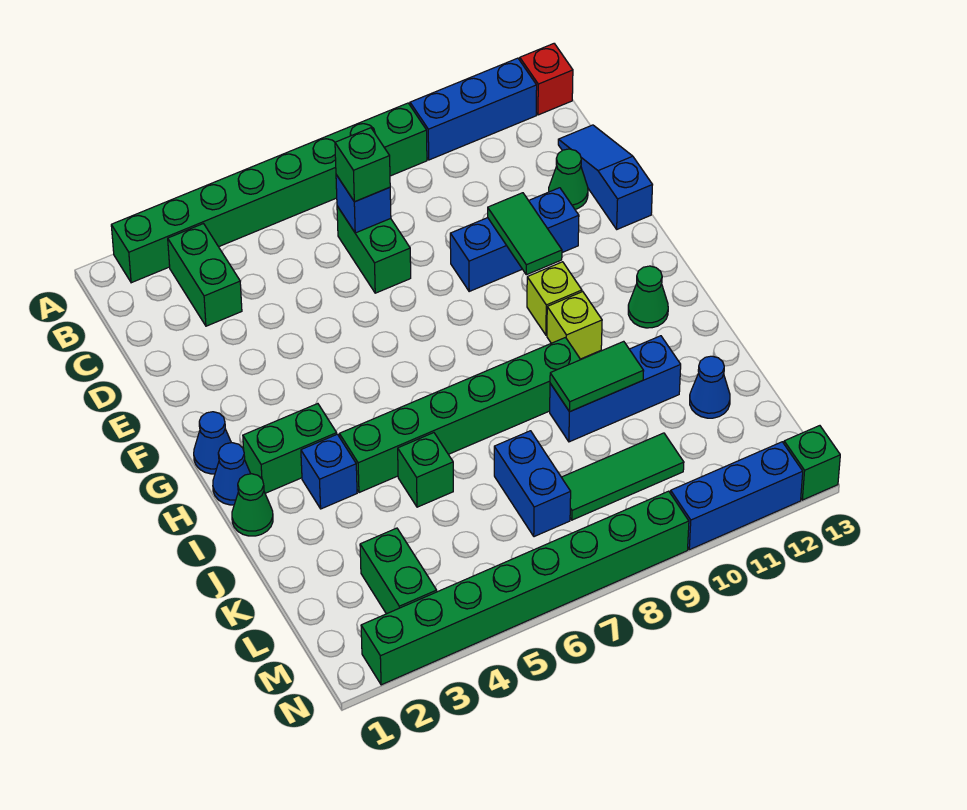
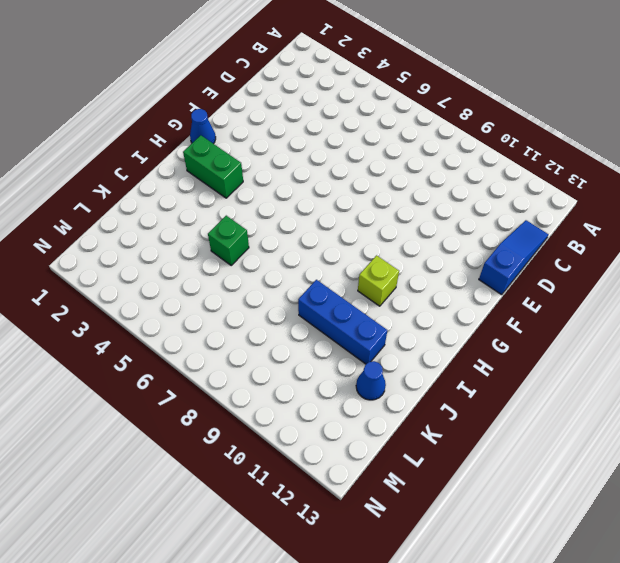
none -> green brick A2:A9 level 1
none -> blue brick A10:A12 level 1
none -> red brick A13 level 1
none -> green brick B3:C3 level 1

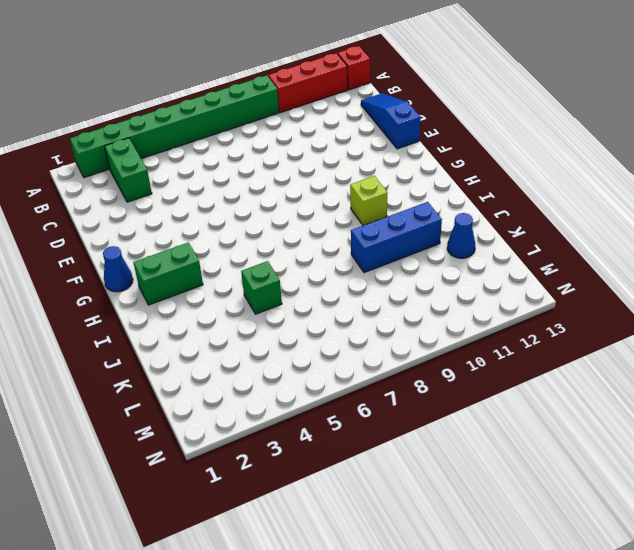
red brick A10:A12 level 1 -> blue brick A10:A12 level 1
none -> green brick C7:D7 level 1
none -> green cone D12 level 1
none -> blue brick E9:E11 level 1
none -> lime brick G10 level 1

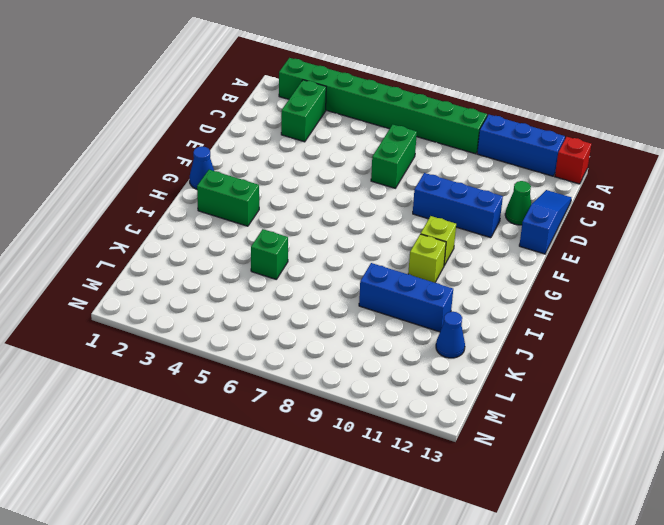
none -> blue cone H1 level 1
none -> green cone H12 level 1
none -> green cone I1 level 1
none -> blue brick I3 level 1

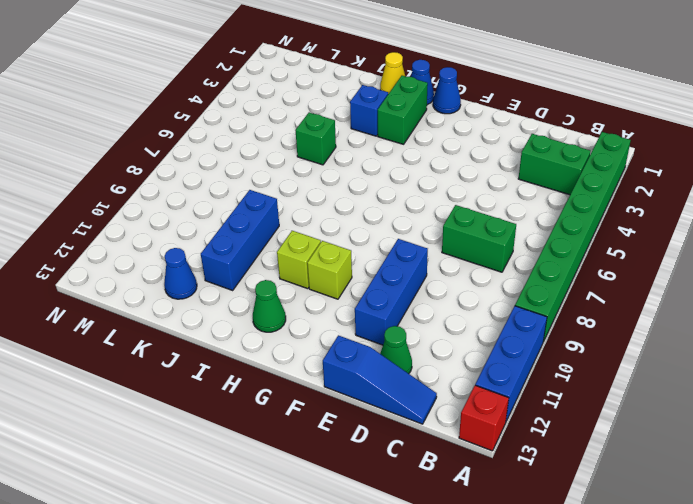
yellow cone I1 level 1 -> green cone I1 level 1
none -> green brick I4:I9 level 1
none -> blue brick K7:L7 level 1
none -> green brick L3:M3 level 1
none -> green tile L8:L10 level 1

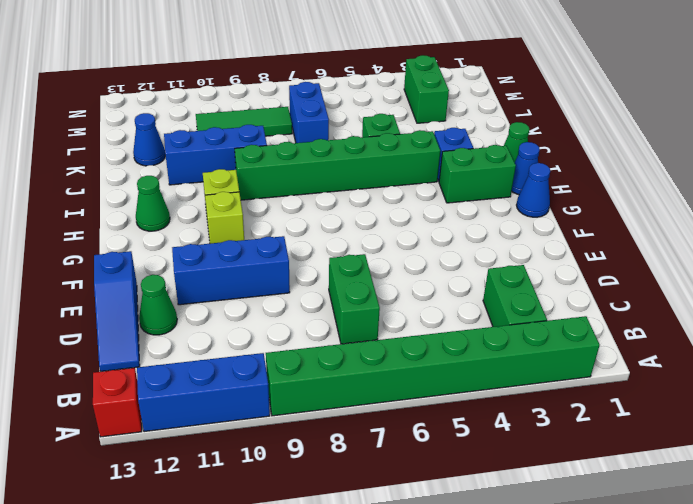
none -> green brick N2:N9 level 1
none -> blue brick N10:N12 level 1
none -> green brick N13 level 1
none -> blue brick C7 level 2

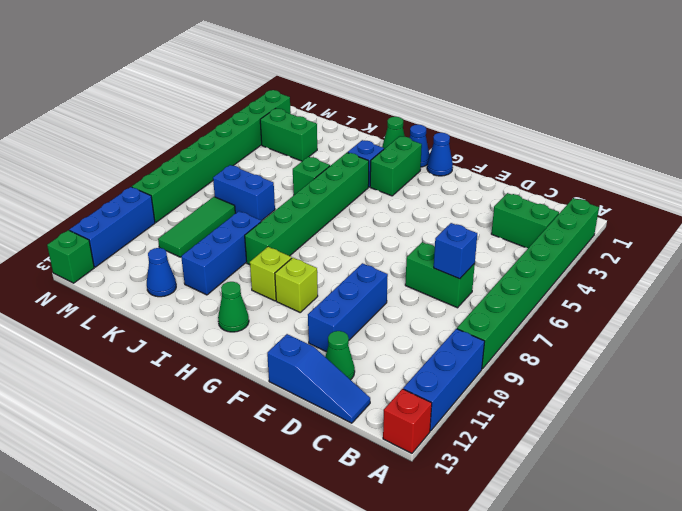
none -> green tile E10:F10 level 2
none -> green tile J9:J10 level 2
none -> green brick C7 level 3

